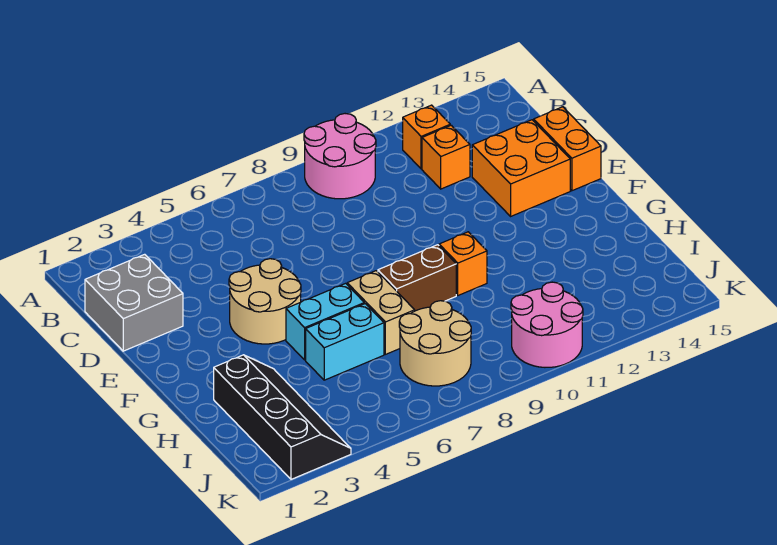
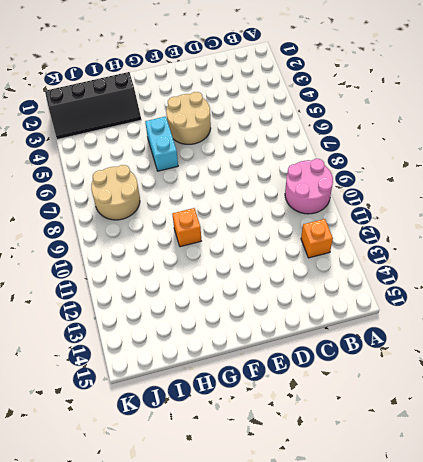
none -> grey brick C1:D2 level 1
none -> orange brick C12 level 1
none -> orange brick D13:E14 level 1

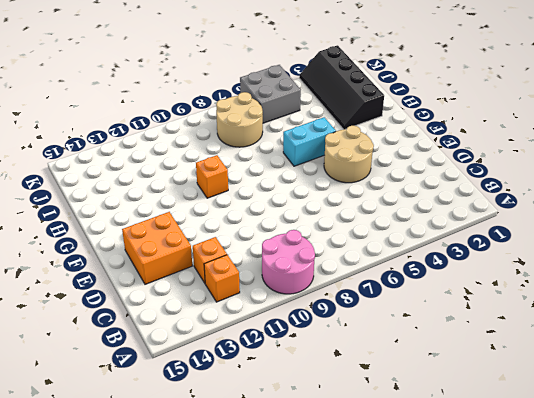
grey brick J5:K6 level 1 -> grey brick C1:D2 level 1
none -> orange brick D15:E15 level 1
none -> tan brick G7:H7 level 1
none -> brown brick G8:G9 level 1

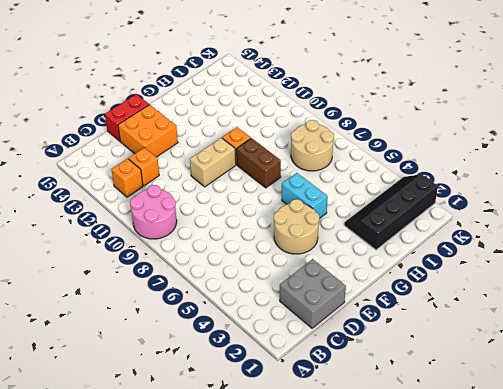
red brick D15:E15 level 1 -> orange brick D15:E15 level 1
tan brick E10:F10 level 1 -> tan brick G7:H7 level 1
none -> cyan brick H5:H6 level 1
none -> pink round brick J10:K11 level 1

